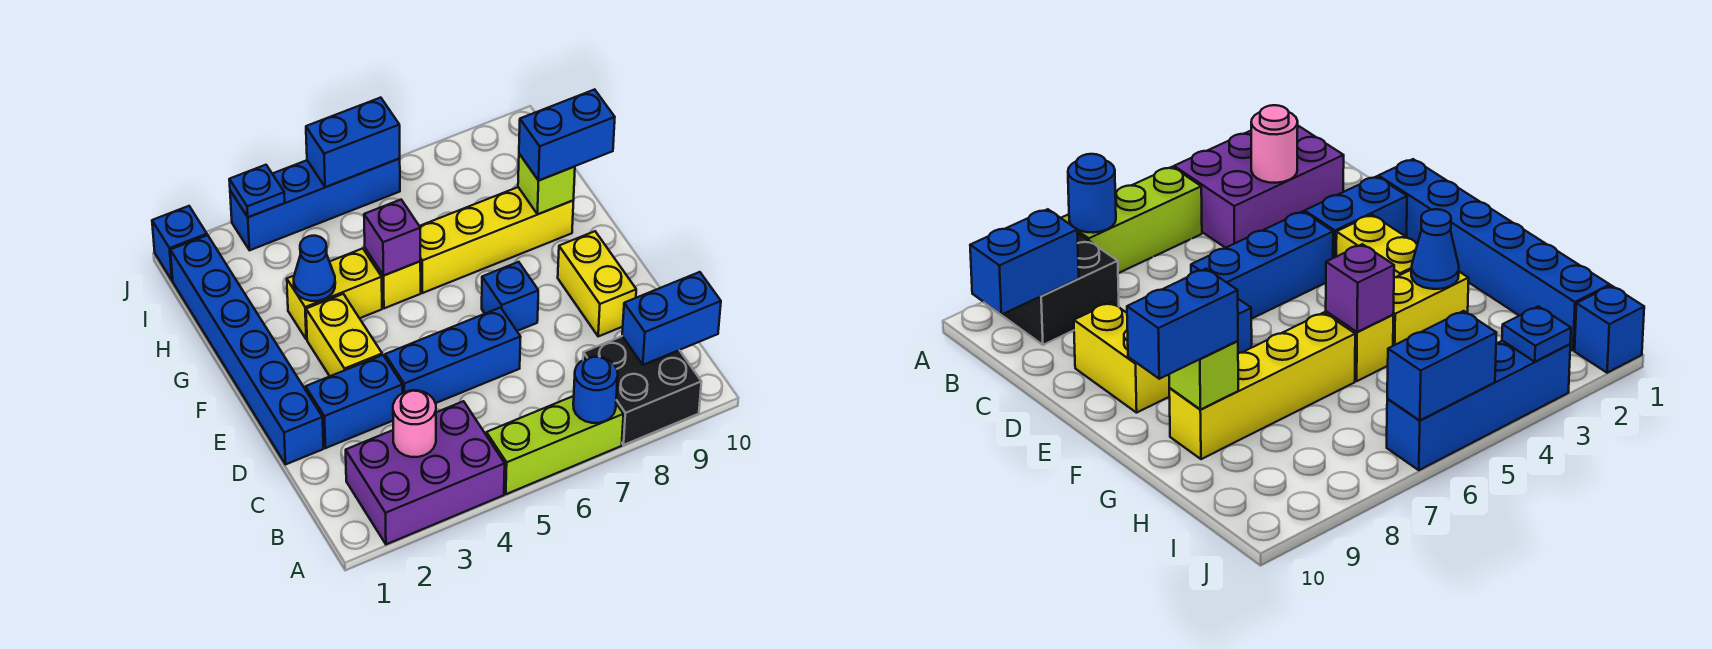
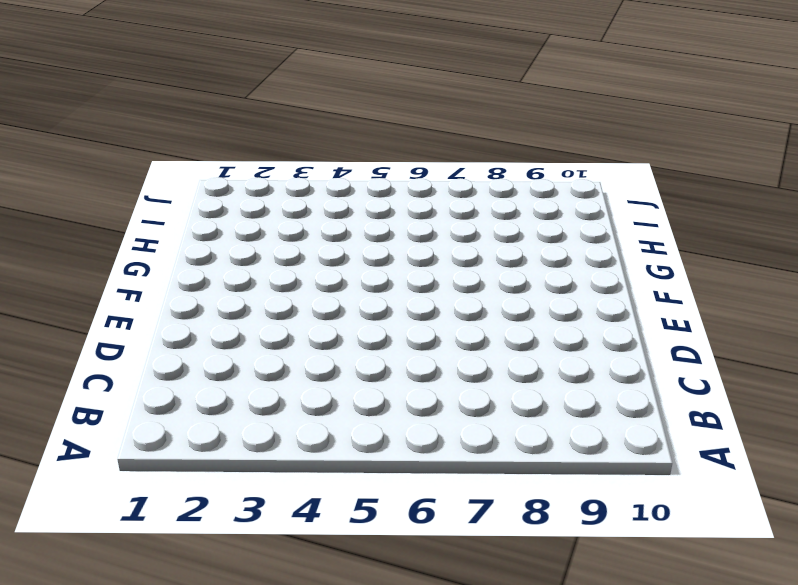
none -> purple brick A2:B4 level 1
none -> lime brick A5:A7 level 1
none -> black brick A8:B9 level 1

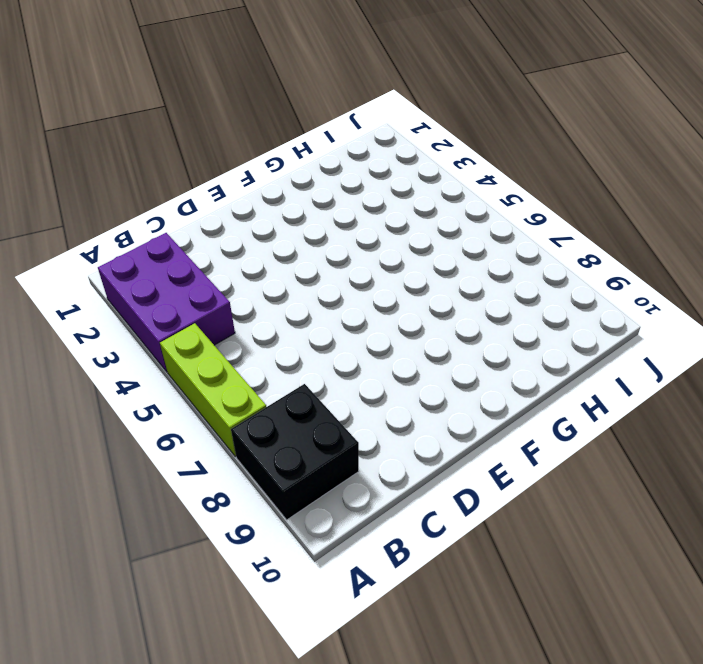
none -> blue brick D1:I1 level 1
none -> blue brick D2:D3 level 1
none -> blue brick D4:D6 level 1

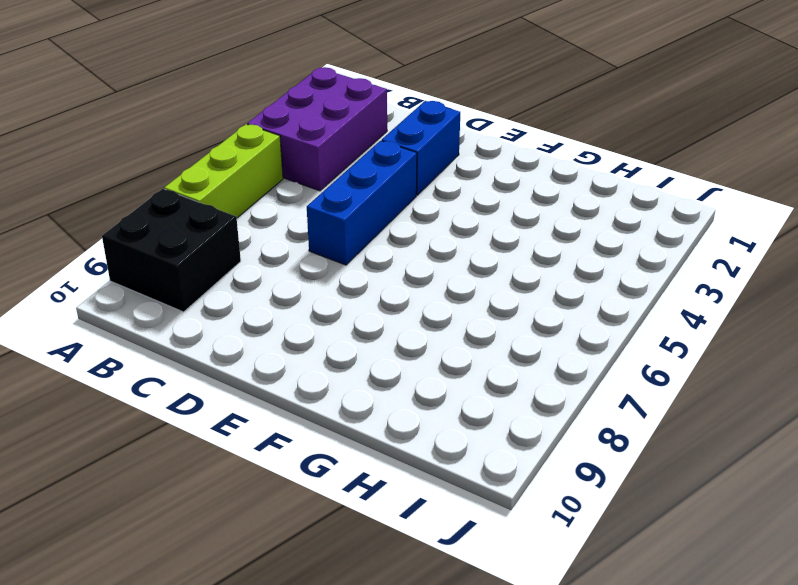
none -> blue brick D1:I1 level 1
none -> yellow brick D9:E9 level 1
none -> yellow brick E3:F3 level 1

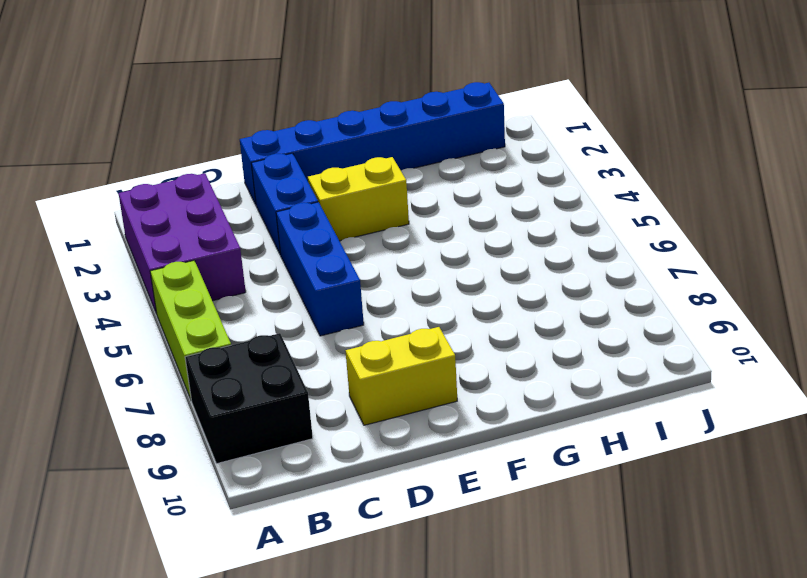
none -> blue brick E7 level 1
none -> yellow brick G3:G4 level 1
none -> yellow brick G5 level 1

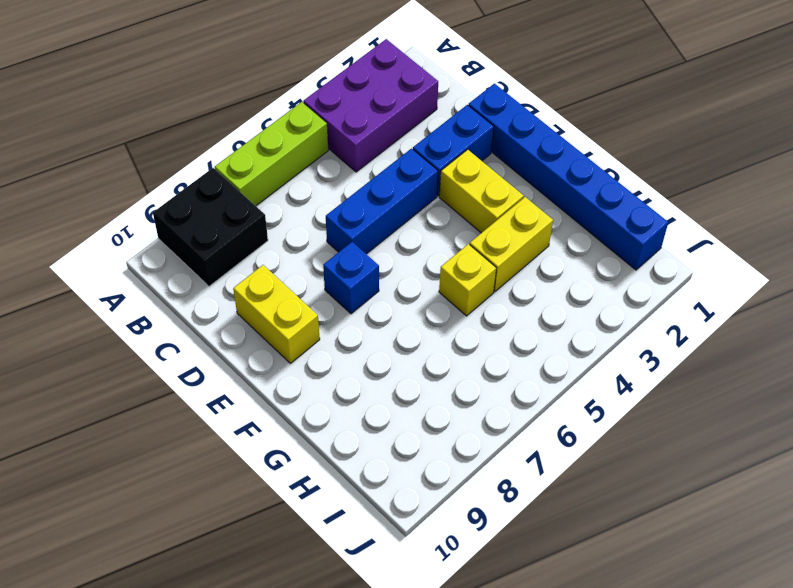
none -> yellow brick G6:G9 level 1
none -> blue brick J1 level 1
none -> blue brick J3:J6 level 1

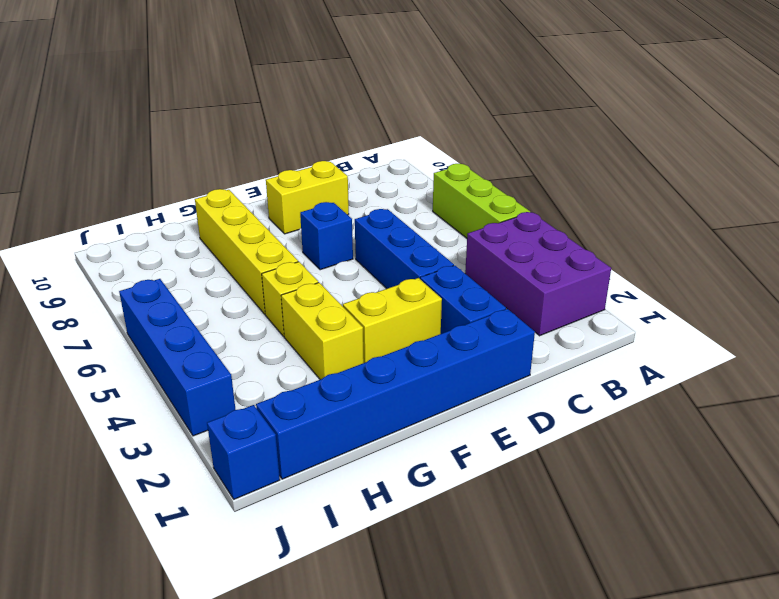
none -> black brick A8:B9 level 1
none -> blue round brick A7 level 2
none -> pink round brick B3 level 2

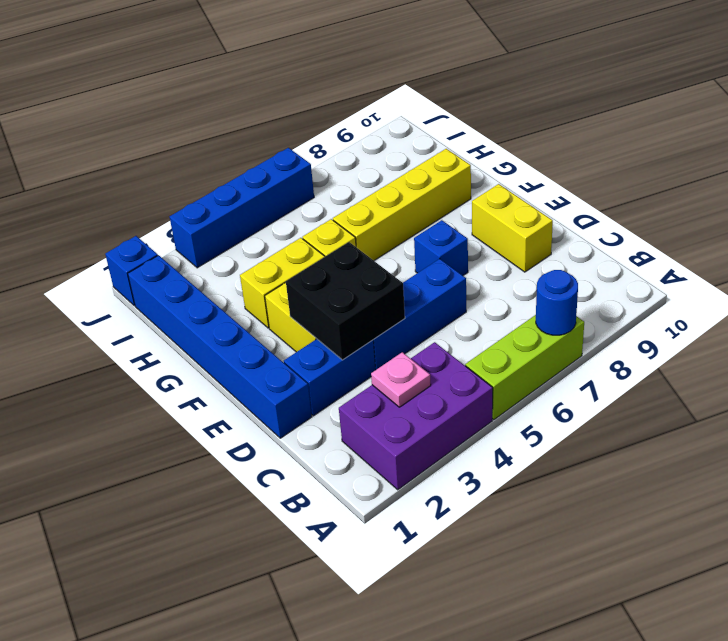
pink plate B3 level 2 -> pink round brick B3 level 2
black brick D3:E4 level 2 -> black brick A8:B9 level 1
none -> blue brick B9:B10 level 2
none -> blue cone G3 level 2
none -> purple brick G5 level 2

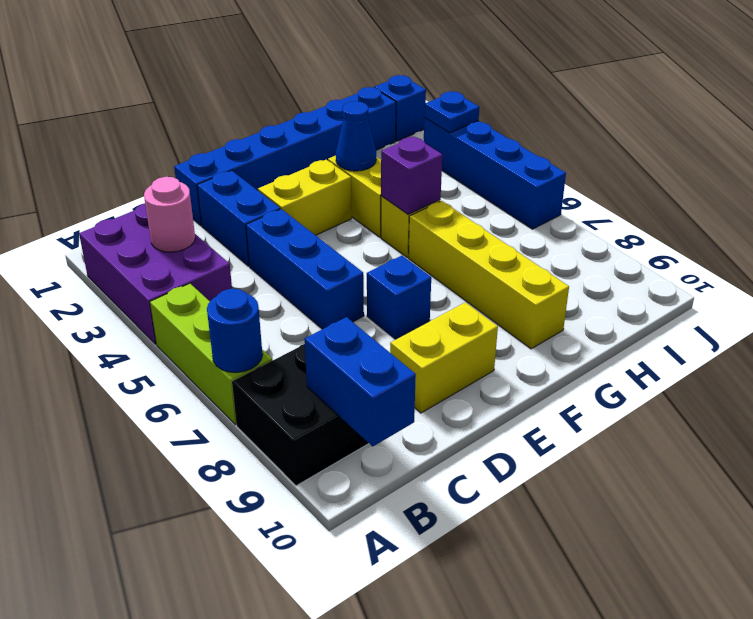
none -> lime brick G9 level 2
none -> blue brick J5:J6 level 2
none -> blue brick G9:G10 level 3

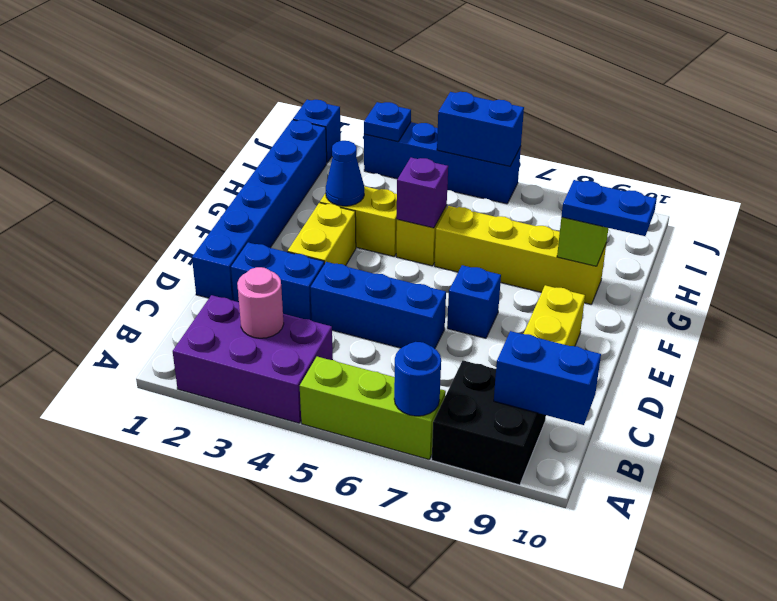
blue plate G9:G10 level 3 -> blue brick G9:G10 level 3

